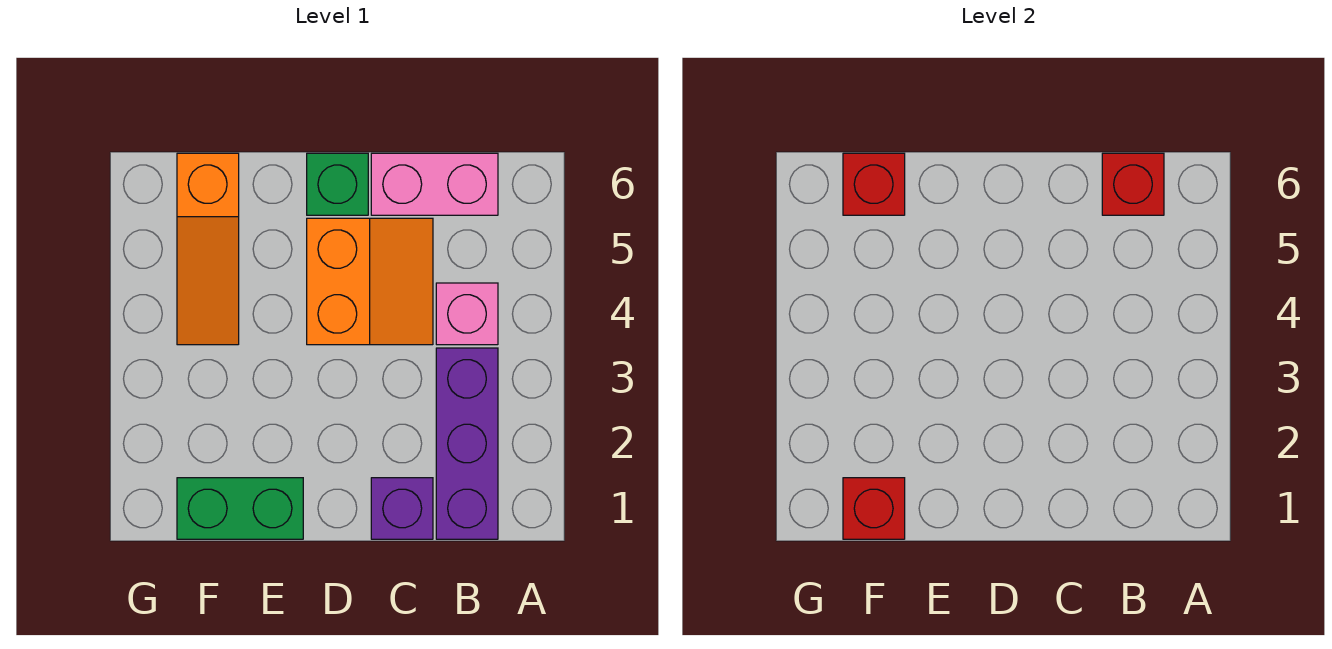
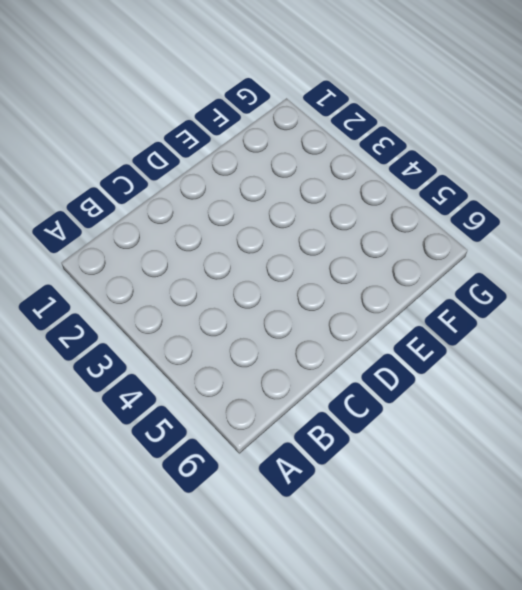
none -> purple brick B1:B3 level 1
none -> pink brick B4 level 1

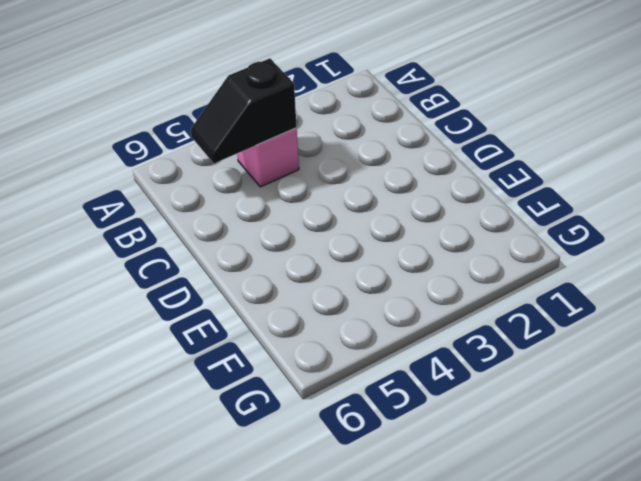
black slope B4:B5 level 2 top 4 -> none
none -> purple brick B1:B3 level 1
none -> pink brick B6:C6 level 1

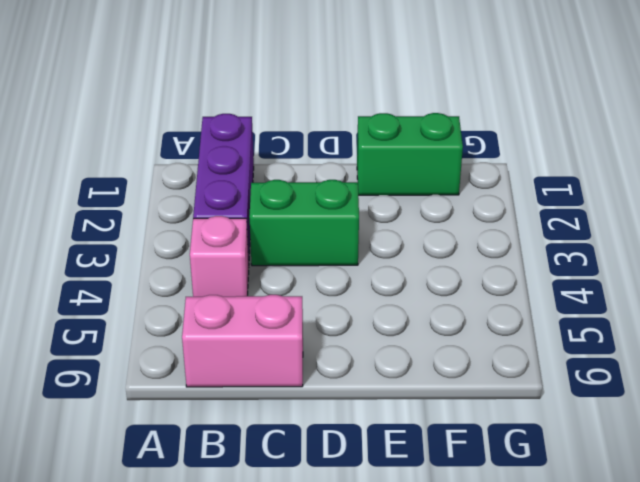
green brick C3:D3 level 1 -> none
none -> purple brick C1 level 1
none -> orange slope C4:D5 level 1 top D

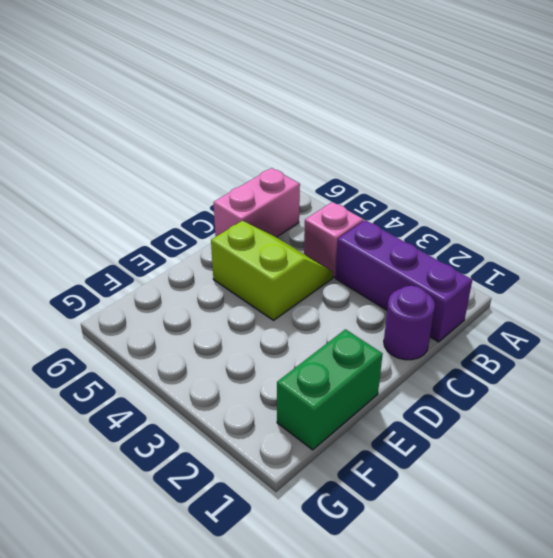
purple round brick C1 level 1 -> purple brick C1 level 1
lime slope C4:D5 level 1 top D -> orange slope C4:D5 level 1 top D
none -> green brick D6 level 1
none -> orange slope F4:F6 level 1 top 6

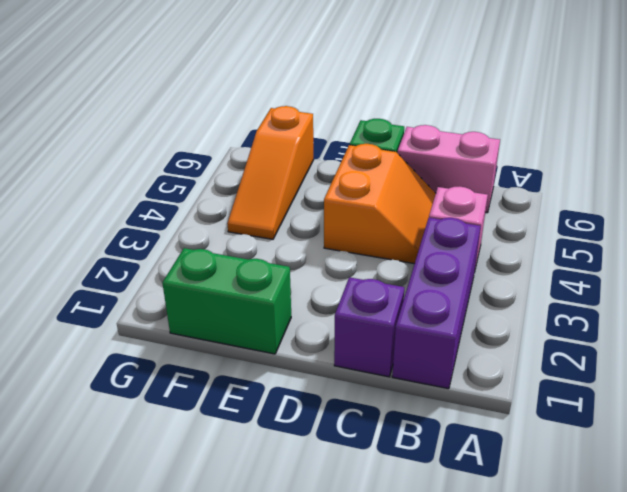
none -> red brick B6 level 2
none -> red brick F1 level 2

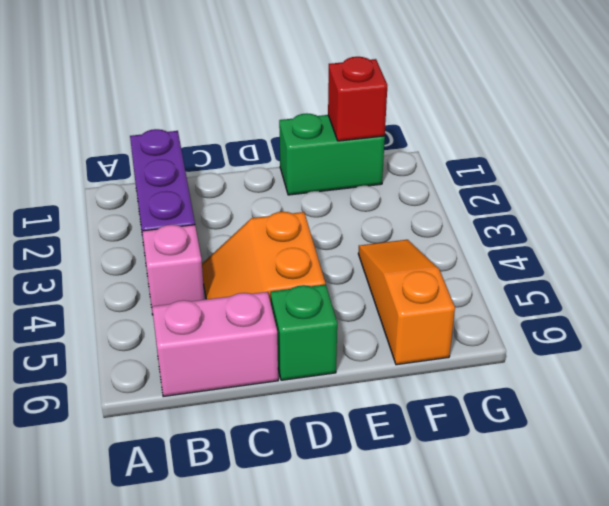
none -> purple brick C1 level 1
none -> red brick B6 level 2

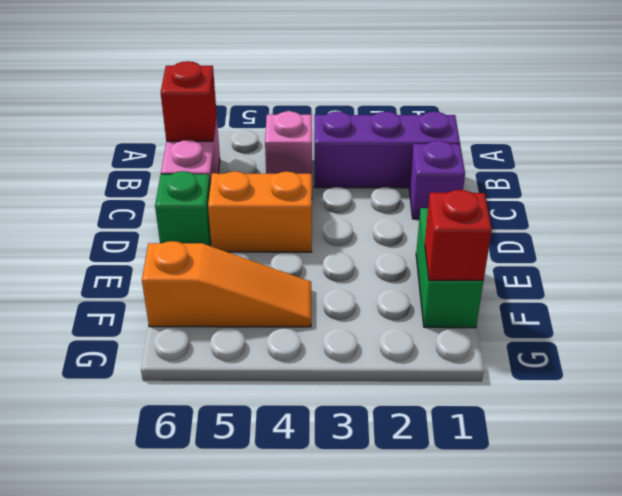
none -> red brick F6 level 2

